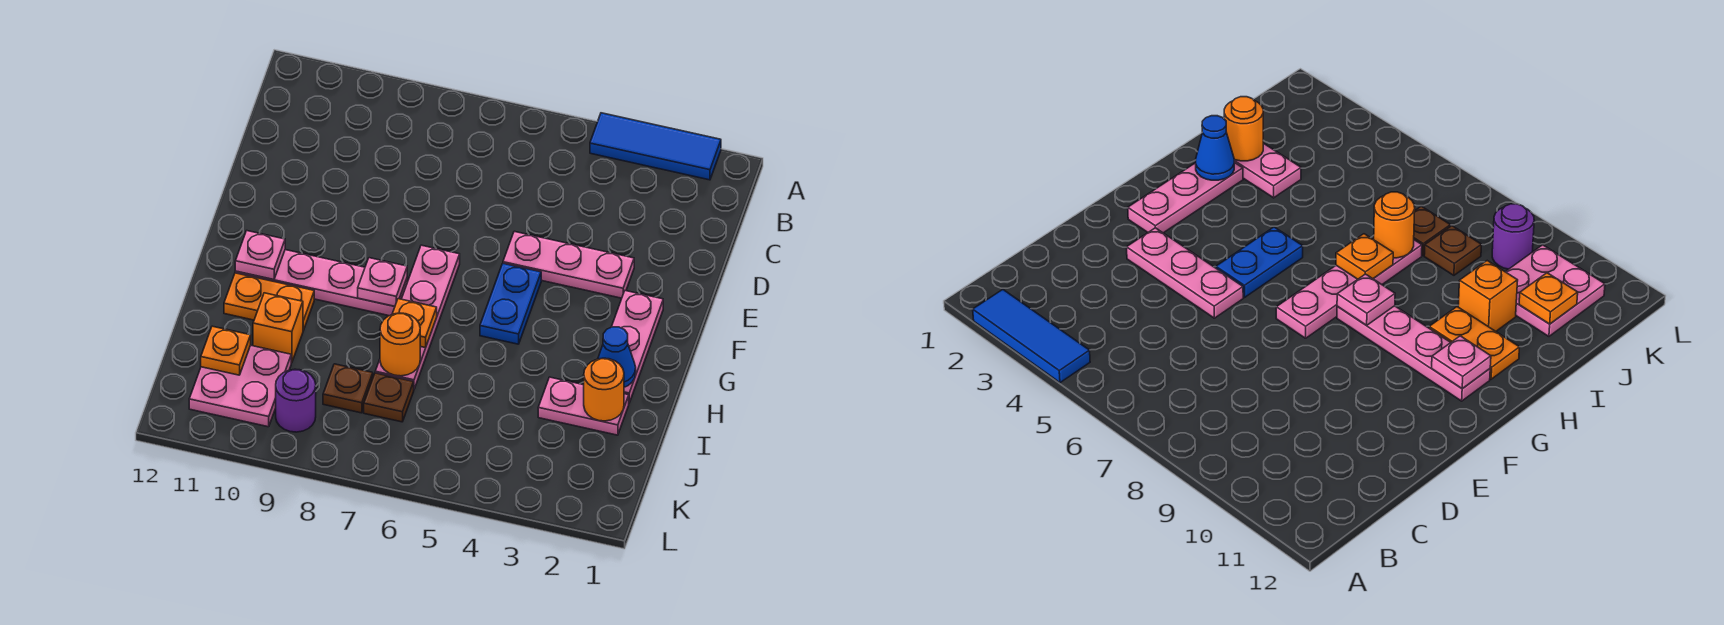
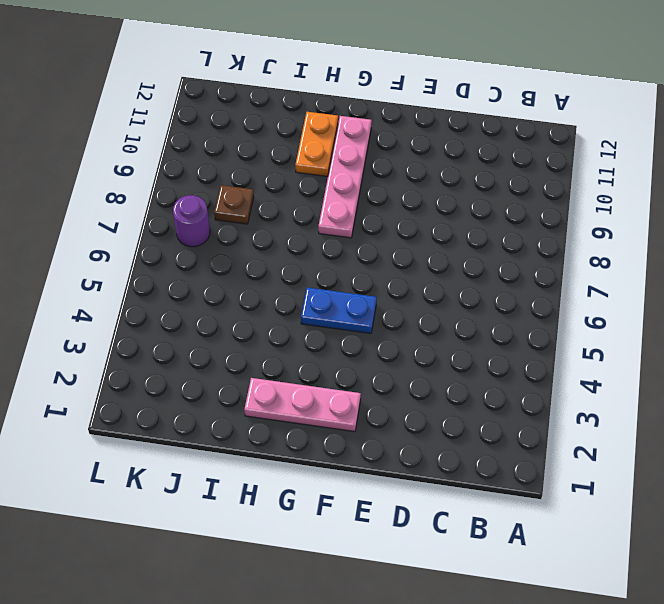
purple round brick K7 level 1 -> purple round brick K9 level 1
none -> blue tile A2:A4 level 1
none -> pink plate E3:E5 level 1
none -> pink plate F7:I7 level 1

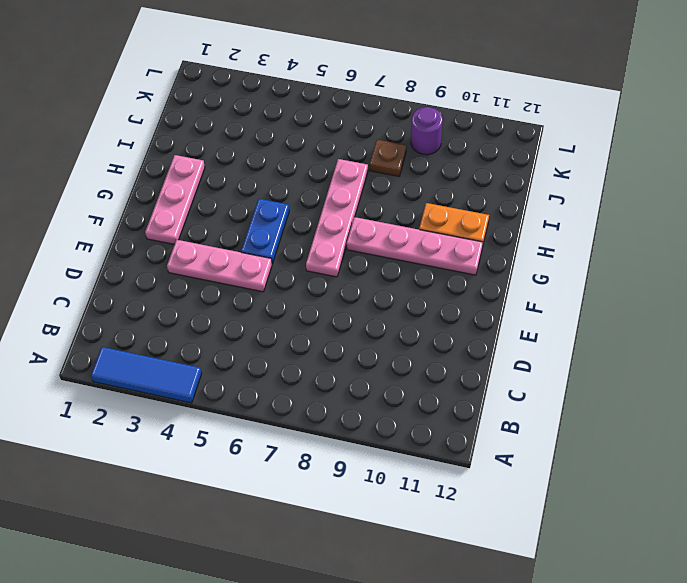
none -> pink plate I2:I3 level 1
none -> orange brick I10 level 1
none -> brown plate J7 level 1

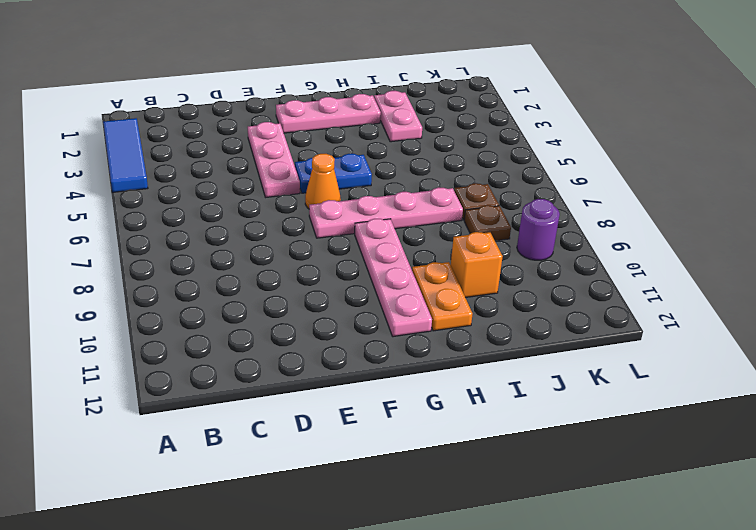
orange cone F6 level 1 -> none
none -> pink plate J10:K11 level 1
none -> pink plate G8 level 2
none -> pink plate G11 level 2

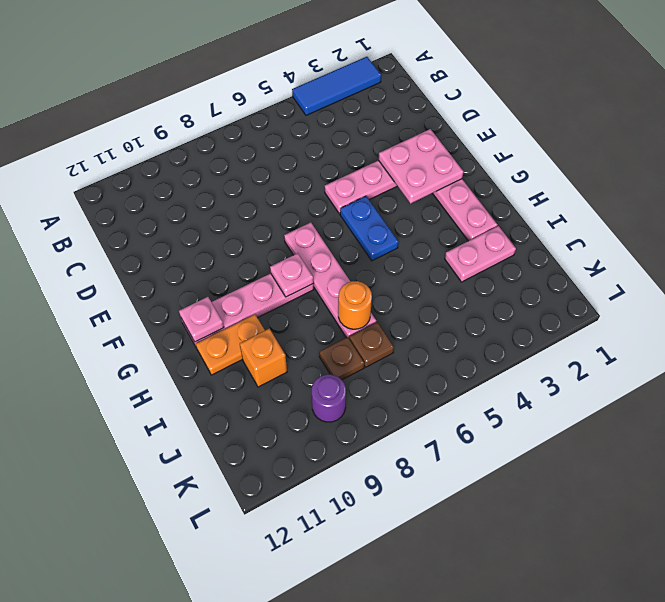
pink plate E2:F3 level 2 -> pink plate J10:K11 level 1
none -> blue cone H2 level 2
none -> orange plate H7 level 2
none -> orange round brick I2 level 2

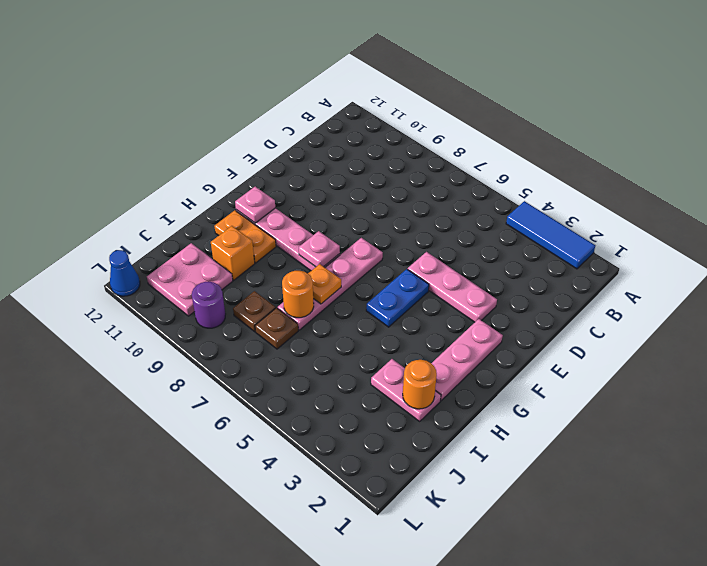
blue cone L12 level 1 -> blue cone H2 level 2
none -> orange plate J11 level 2

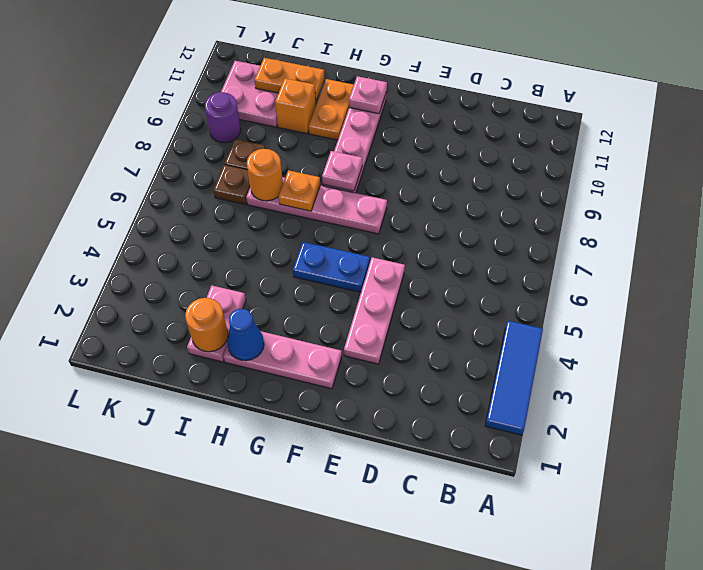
orange plate I11:J11 level 2 -> orange plate J11 level 2

